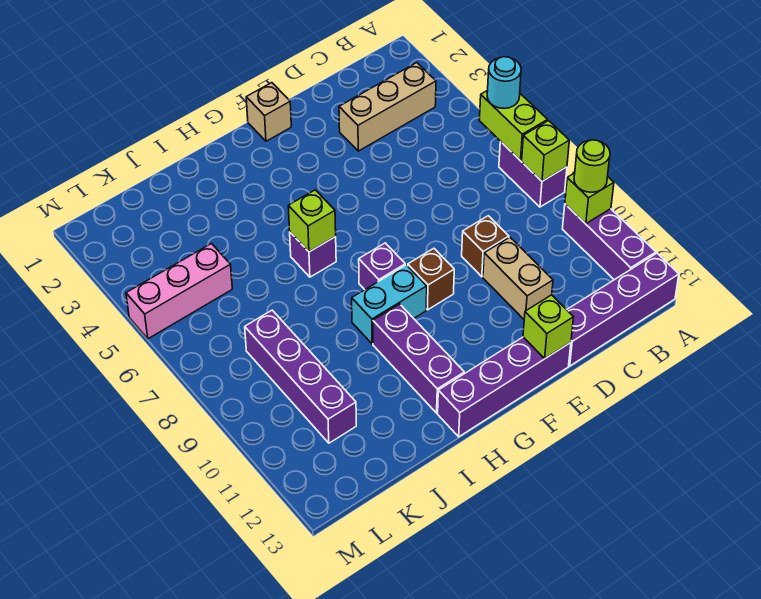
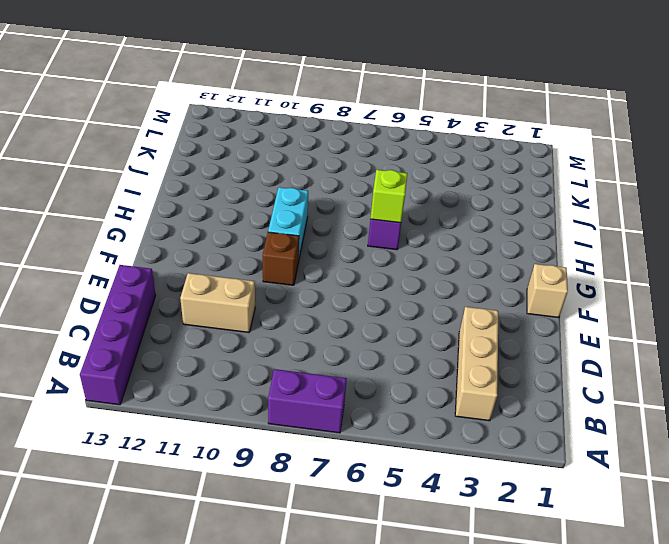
none -> purple brick A10:A12 level 1
none -> brown brick D9 level 1
none -> purple brick E13:H13 level 1

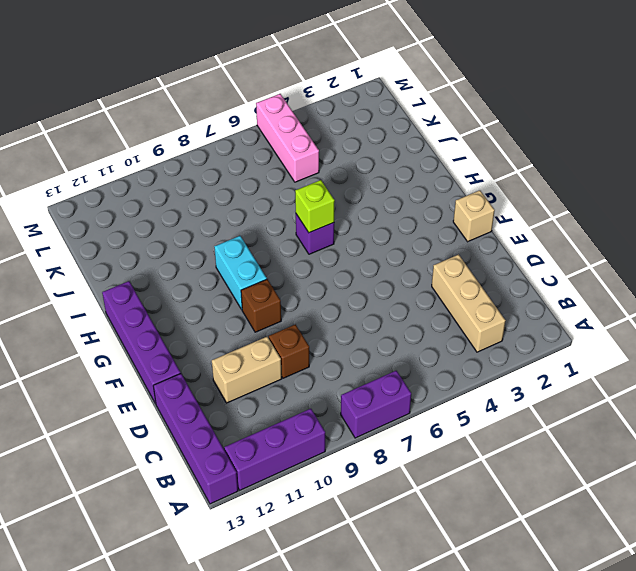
none -> purple brick G8 level 1
none -> purple brick H10:H12 level 1
none -> purple brick K8:K11 level 1

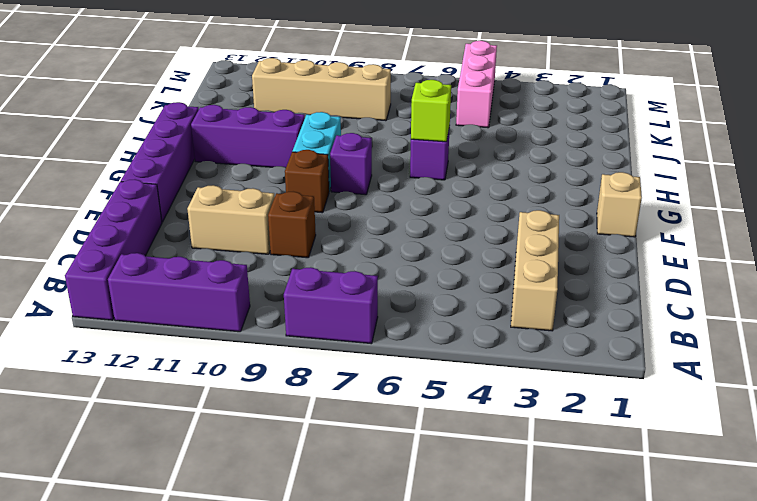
tan brick K8:K11 level 1 -> purple brick K8:K11 level 1
none -> lime brick A6:A7 level 2
none -> lime brick A8 level 2
none -> lime brick A10 level 2

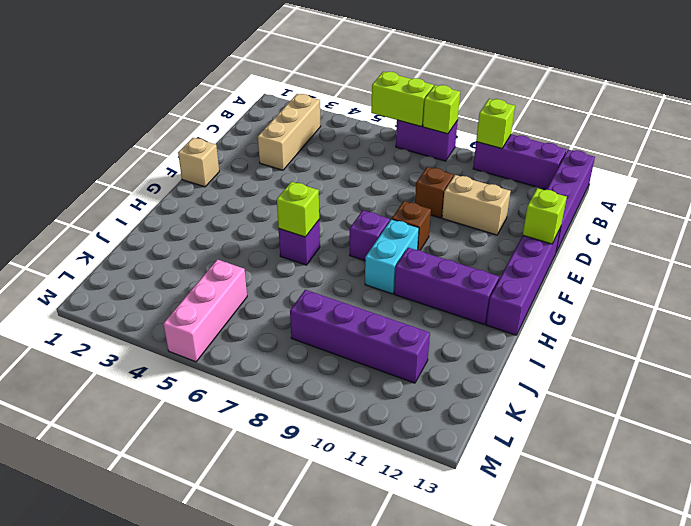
none -> cyan round brick A6 level 3
none -> lime round brick A10 level 3

